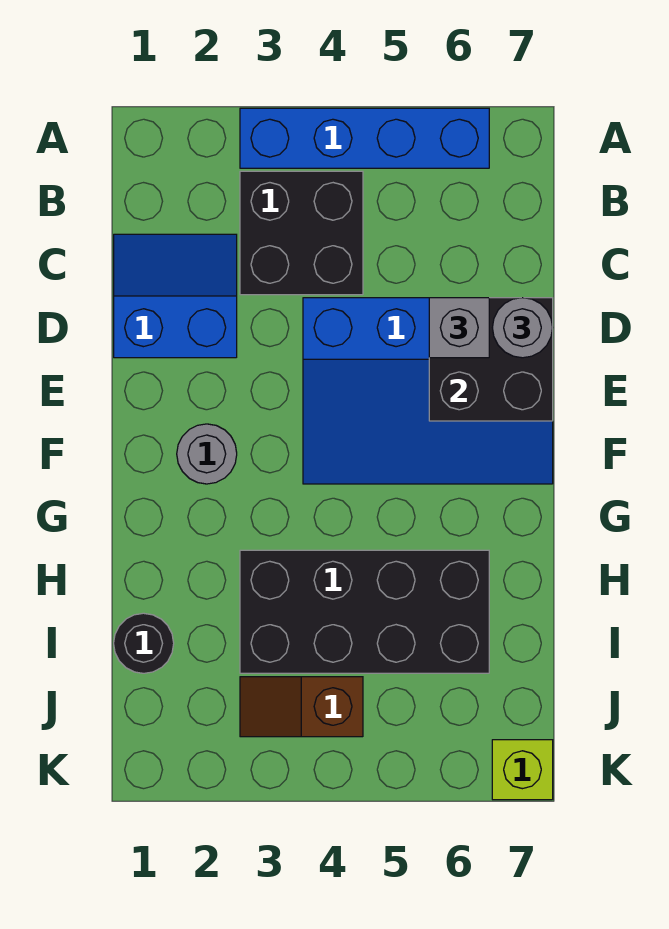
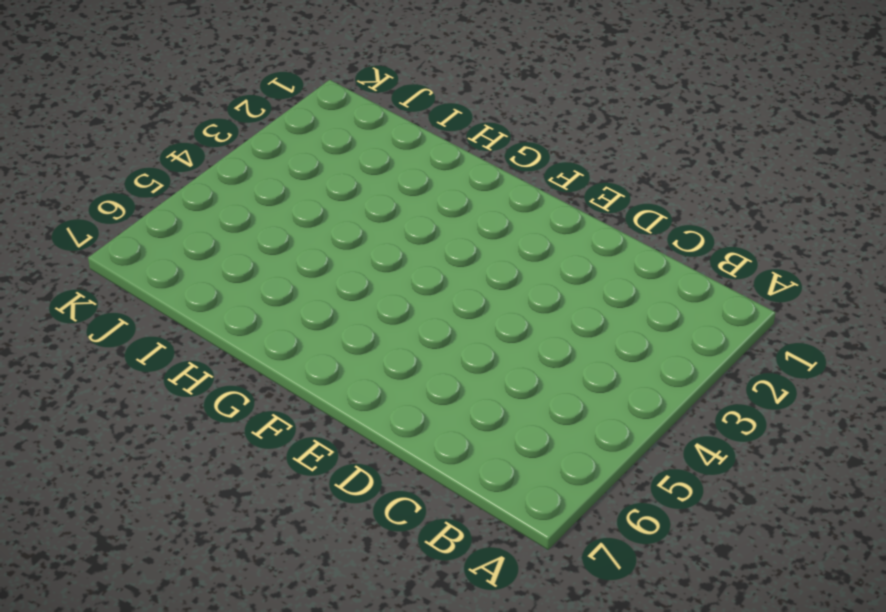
none -> blue brick A3:A6 level 1
none -> black brick B3:C4 level 1
none -> blue slope C1:D2 level 1 top D

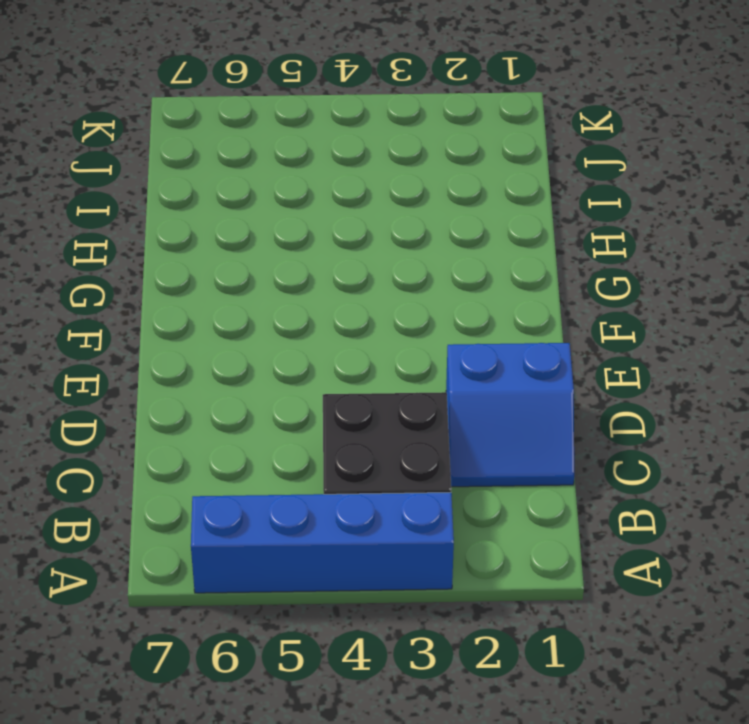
none -> blue slope D4:F7 level 1 top D
none -> grey round brick F2 level 1
none -> black brick H3:I6 level 1

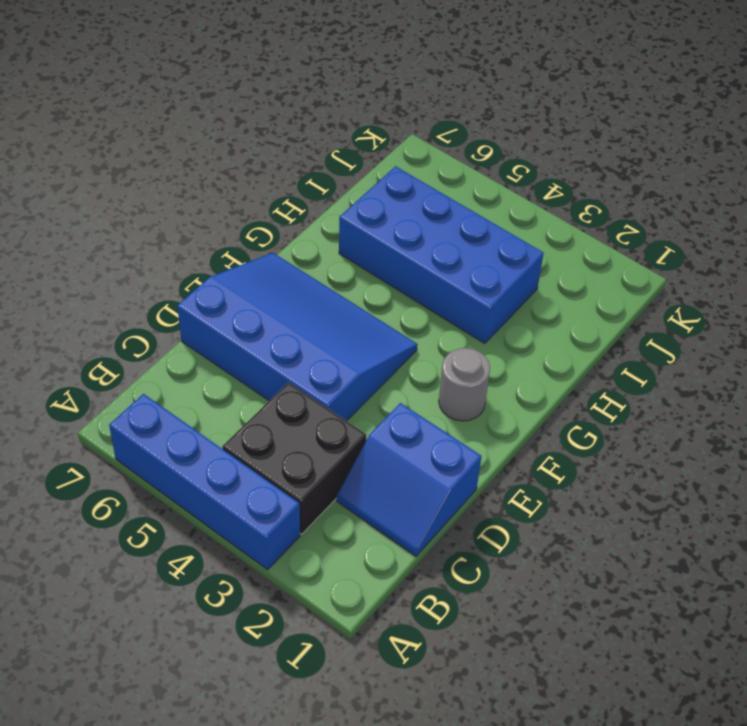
blue brick H3:I6 level 1 -> black brick H3:I6 level 1
none -> black round brick I1 level 1
none -> brown slope J3:J4 level 1 top 4
none -> lime brick K7 level 1

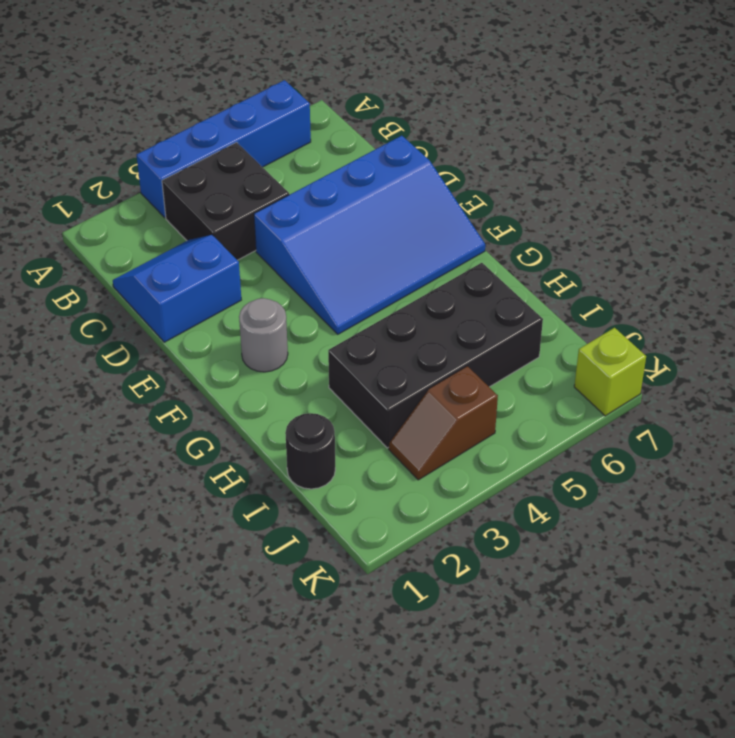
none -> black brick D6:E7 level 2
none -> grey brick D6 level 3
none -> grey round brick D7 level 3

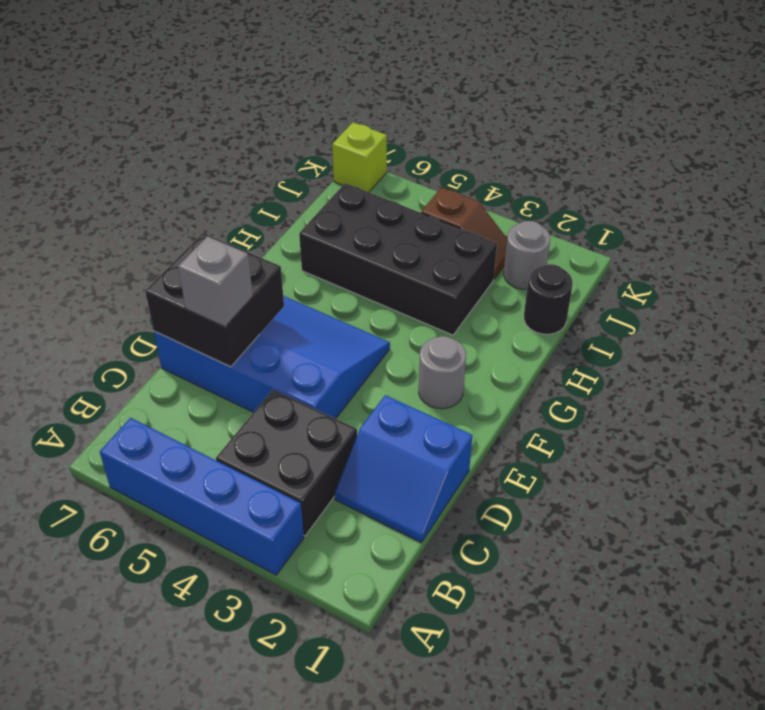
grey round brick J2 level 1 -> grey round brick D7 level 3

